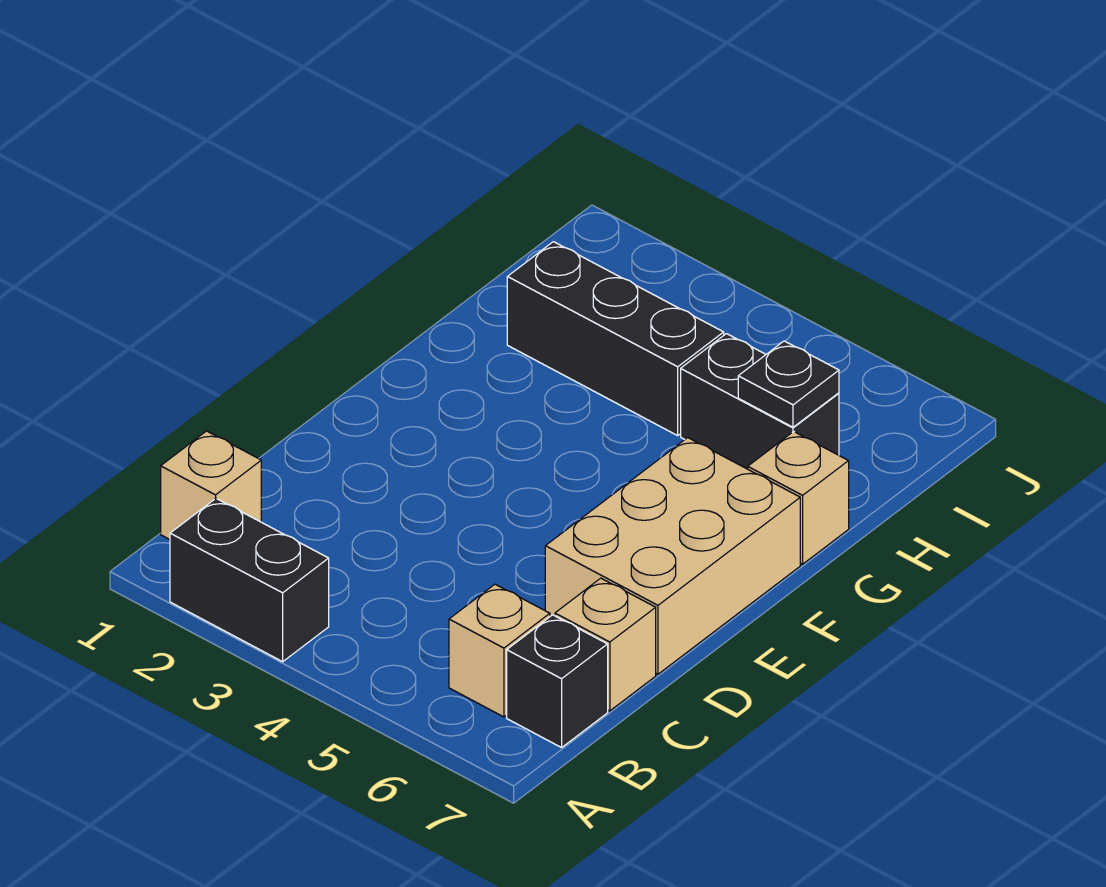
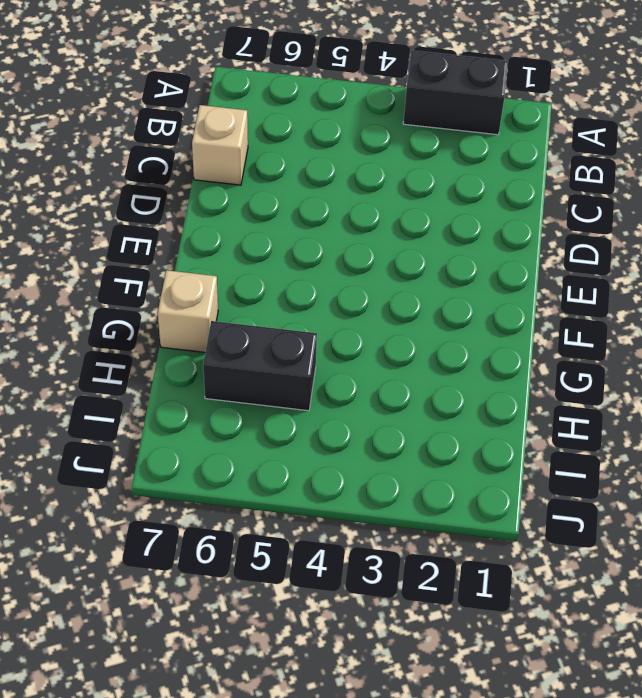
none -> tan brick B1 level 1
none -> tan brick B6 level 1

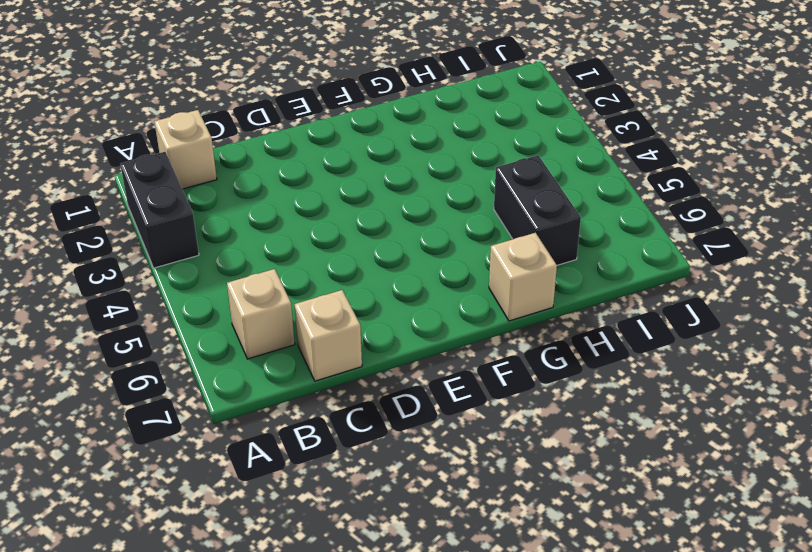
none -> black brick B7 level 1
none -> tan brick D6:F7 level 1

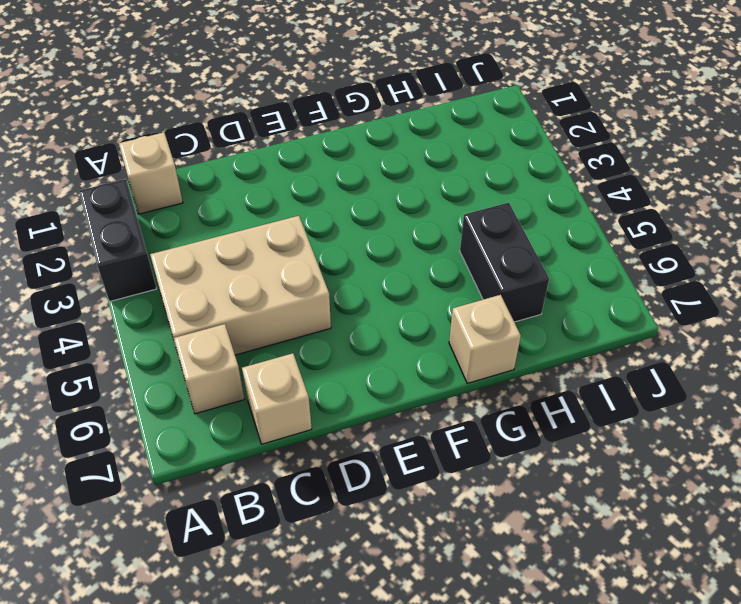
tan brick B4:D5 level 1 -> tan brick D6:F7 level 1
none -> black brick B7 level 1
none -> black brick H2:H4 level 1

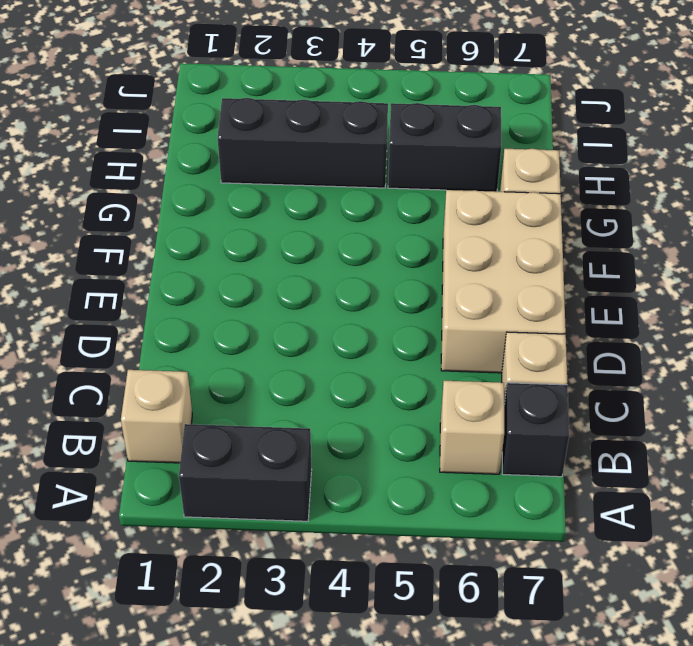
none -> black plate H6 level 2

